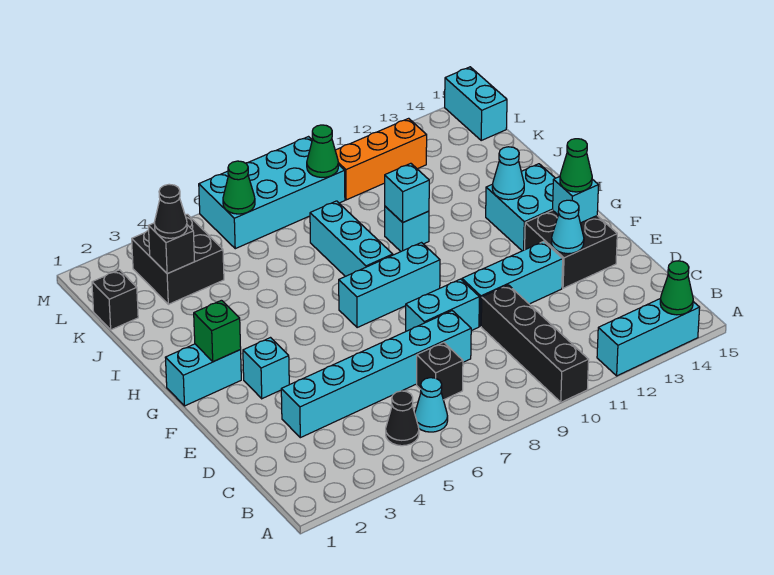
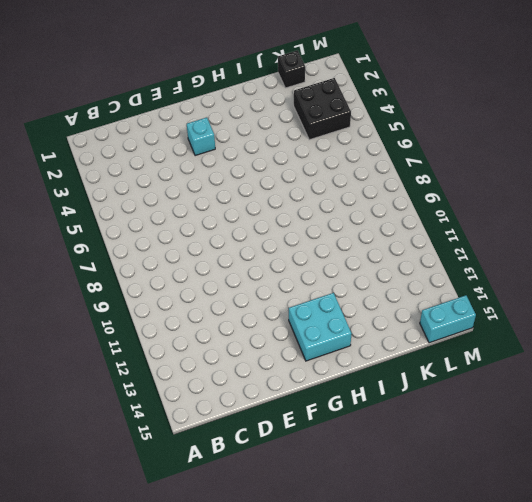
none -> black brick A10:D10 level 1
none -> cyan brick A12:A14 level 1
none -> black cone B5 level 1
none -> cyan cone B6 level 1

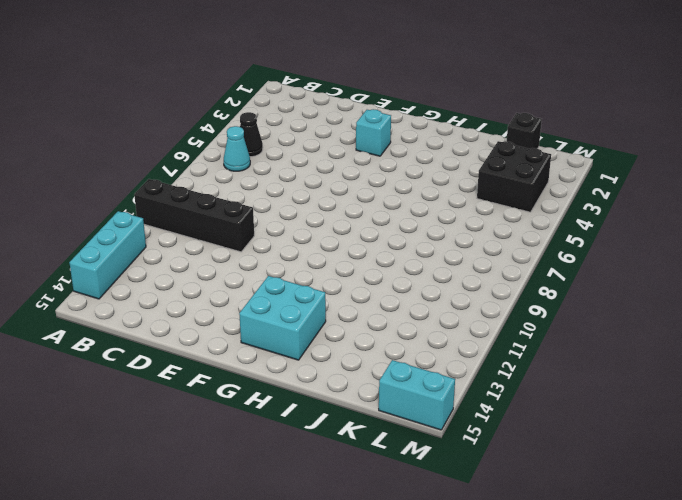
none -> black brick C7 level 1
none -> cyan brick D3:D8 level 1
none -> cyan brick E8:E9 level 1
none -> cyan brick E10:E12 level 1

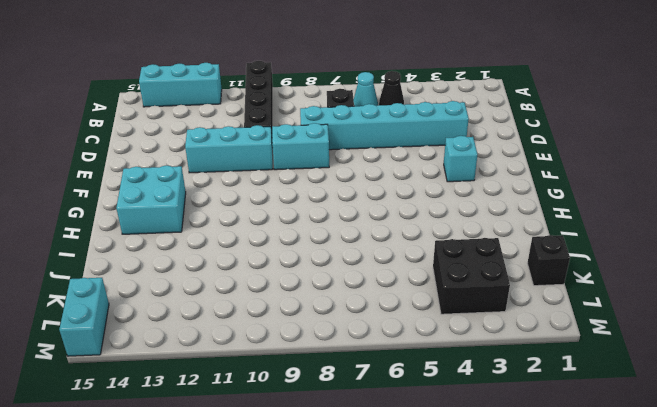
none -> black brick E13:F14 level 1
none -> cyan brick G1:G2 level 1
none -> cyan brick G7:G9 level 1
none -> cyan brick H8:J8 level 1

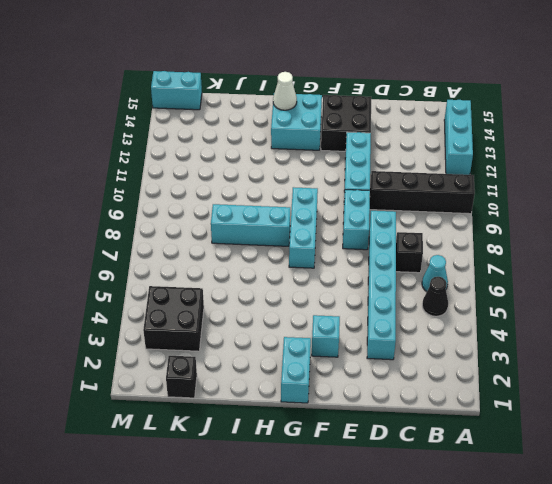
white cone H14 level 2 -> none
none -> cyan brick I10 level 1
none -> cyan brick L6:M9 level 1
none -> orange brick L10:L12 level 1
none -> green cone A14 level 2

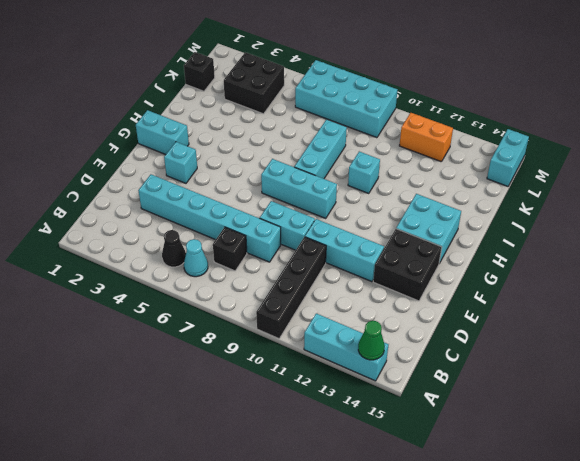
orange brick L11:L12 level 1 -> orange brick L10:L12 level 1
none -> cyan cone E13 level 2
none -> cyan brick F14 level 2
none -> green brick G2 level 2
none -> cyan cone H13 level 2

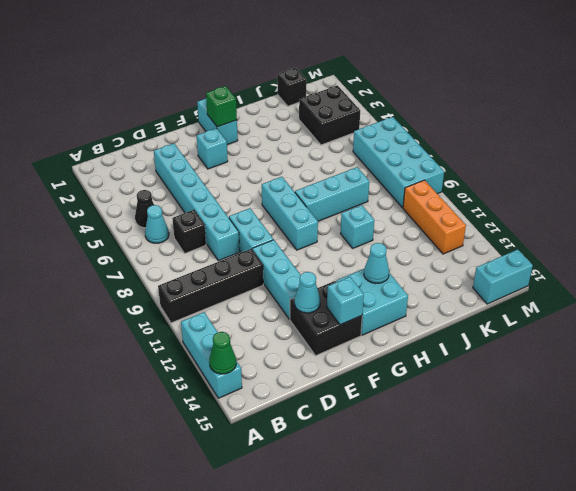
none -> cyan brick I10 level 2
none -> black brick K3 level 2
none -> green cone L6 level 2
none -> green cone L9 level 2

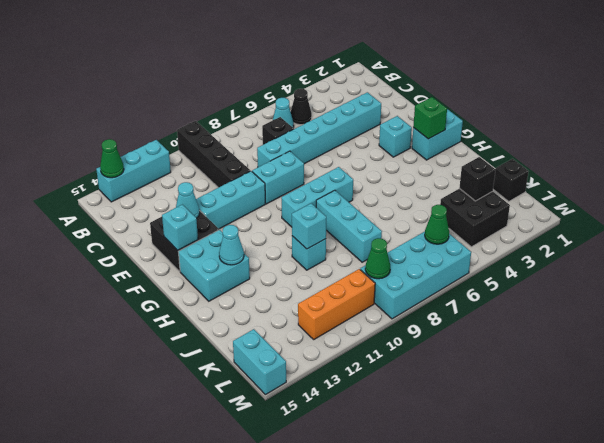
none -> green cone F14 level 3
none -> black cone K3 level 3

